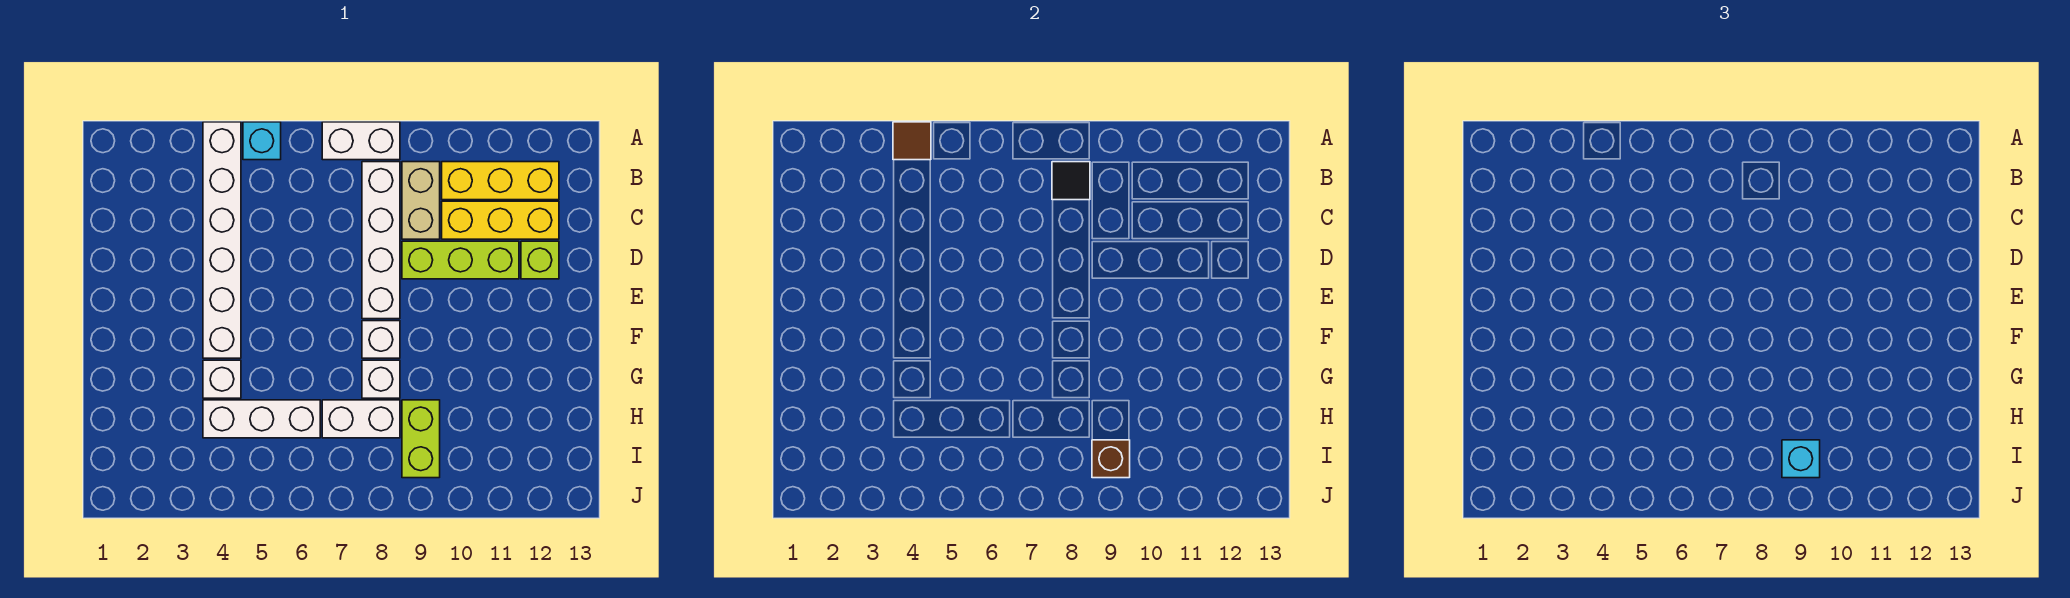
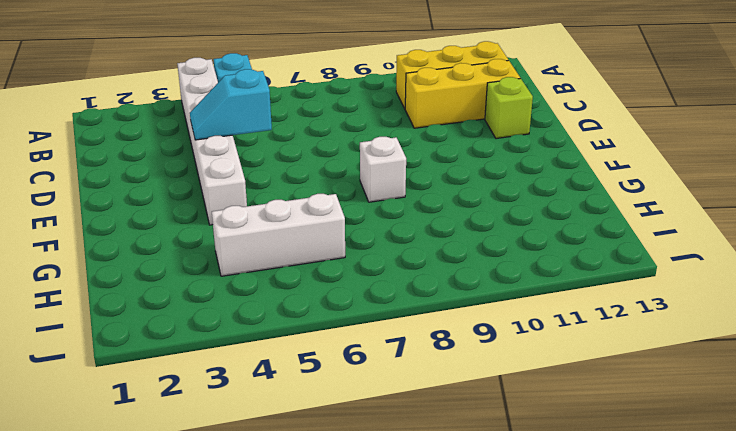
cyan slope D4:D5 level 2 top 5 -> none
none -> white brick A7:A8 level 1
none -> white brick B8:E8 level 1
none -> tan brick B9:C9 level 1

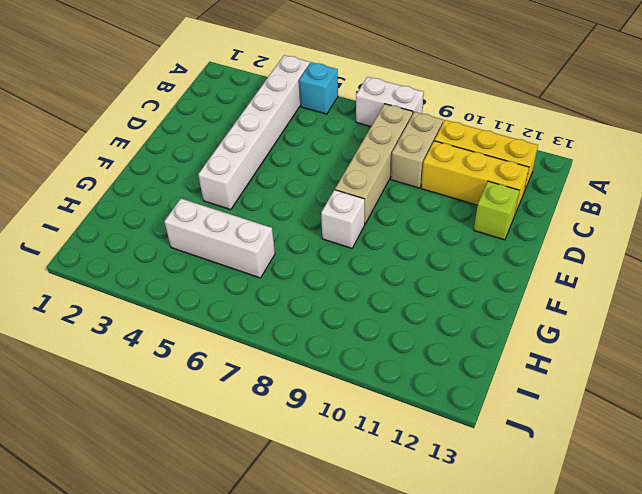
tan brick B8:E8 level 1 -> white brick B8:E8 level 1
none -> lime brick D9:D11 level 1
none -> white brick G4 level 1
none -> white brick G8 level 1

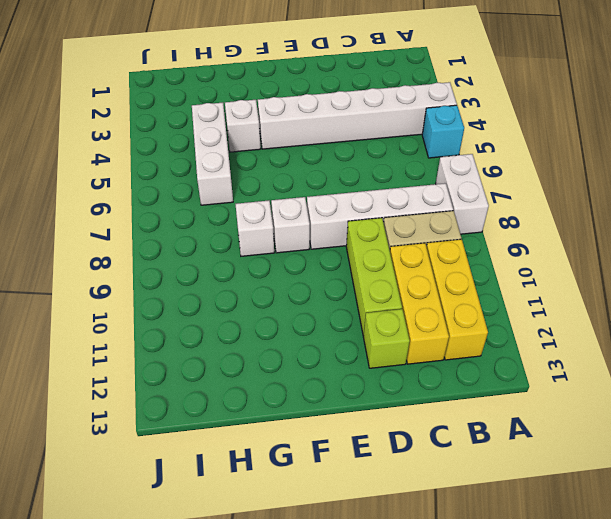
none -> white brick H7:H8 level 1
none -> lime brick H9:I9 level 1
none -> brown tile A4 level 2

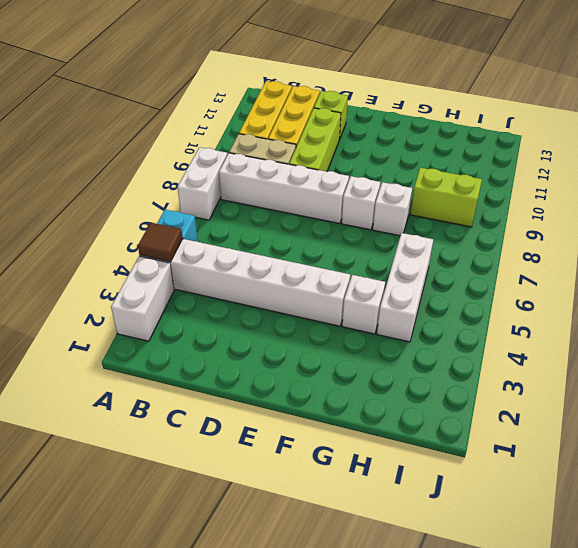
white brick A2:A3 level 1 -> white brick H7:H8 level 1
none -> black tile B8 level 2
none -> brown brick I9 level 2
none -> cyan brick I9 level 3

